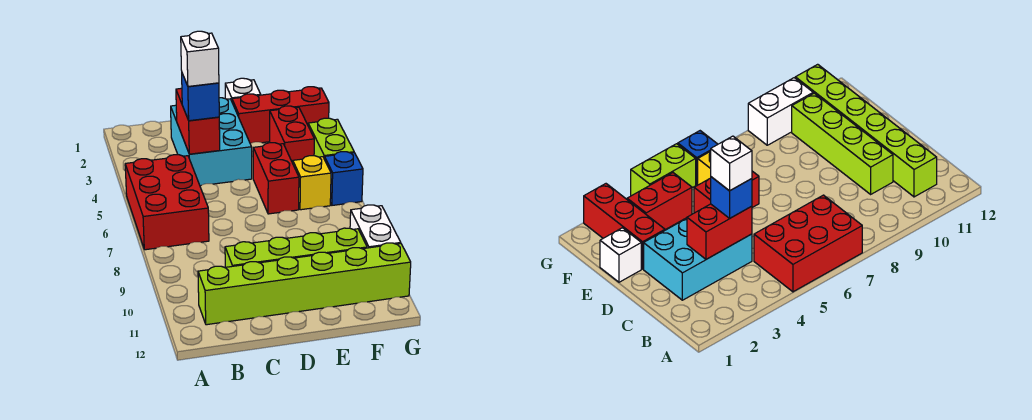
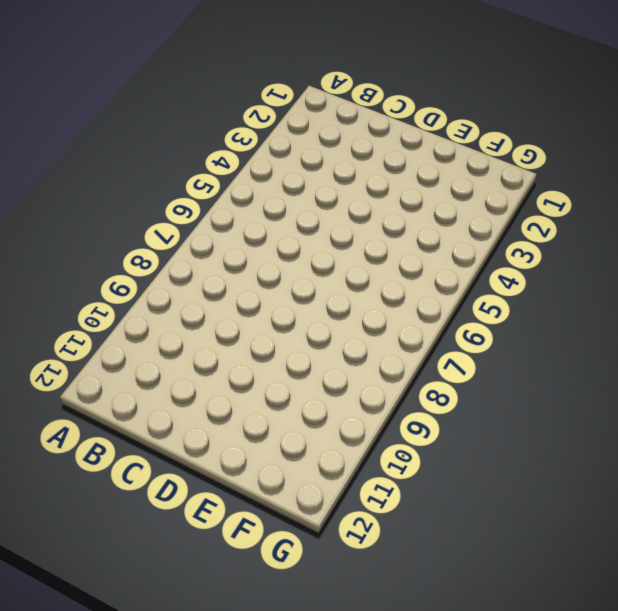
none -> red brick A5:B7 level 1
none -> lime brick B11:G11 level 1
none -> cyan brick C2:D4 level 1

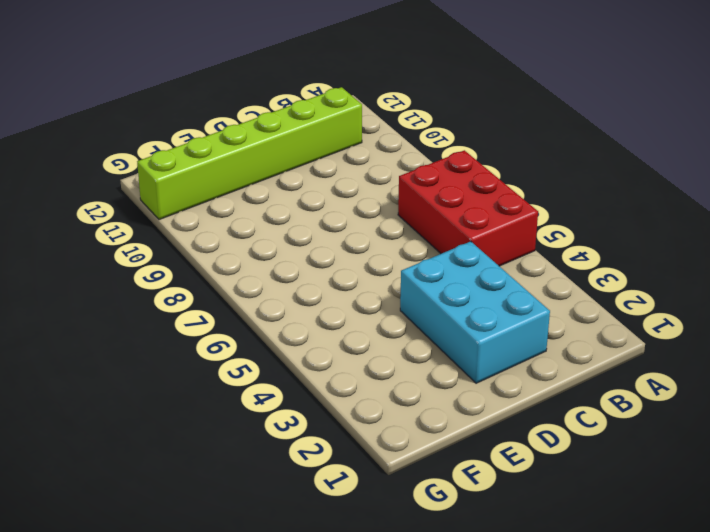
none -> lime brick C10:F10 level 1
none -> white brick E1 level 1
none -> red brick E2:G2 level 1

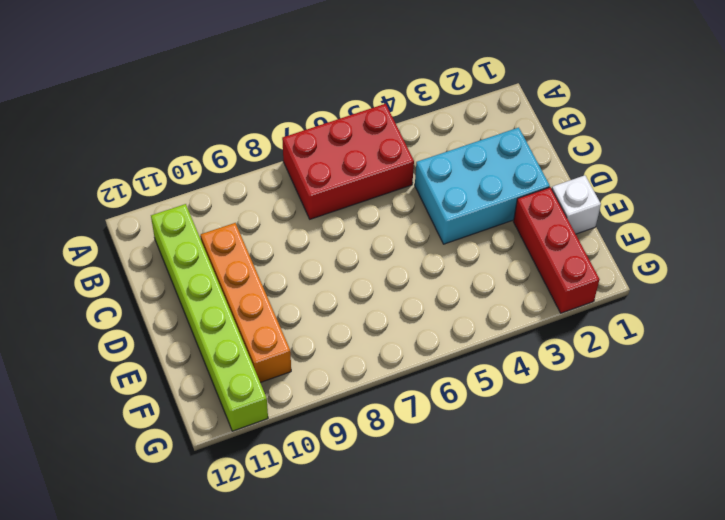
orange brick C10:F10 level 1 -> lime brick C10:F10 level 1
none -> red brick E5:E6 level 1
none -> red brick F3:F4 level 1
none -> yellow brick F6 level 1

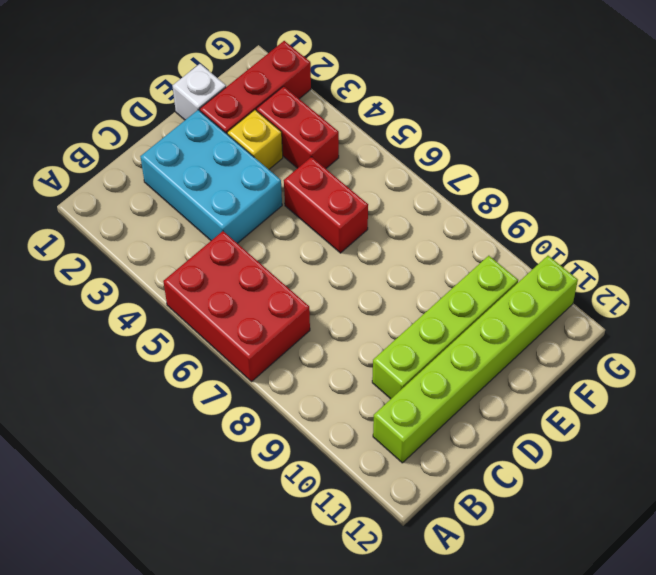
yellow brick E3 level 1 -> yellow brick F6 level 1
none -> lime brick G4:G5 level 1
none -> blue brick G6 level 1
none -> white brick G9:G10 level 1

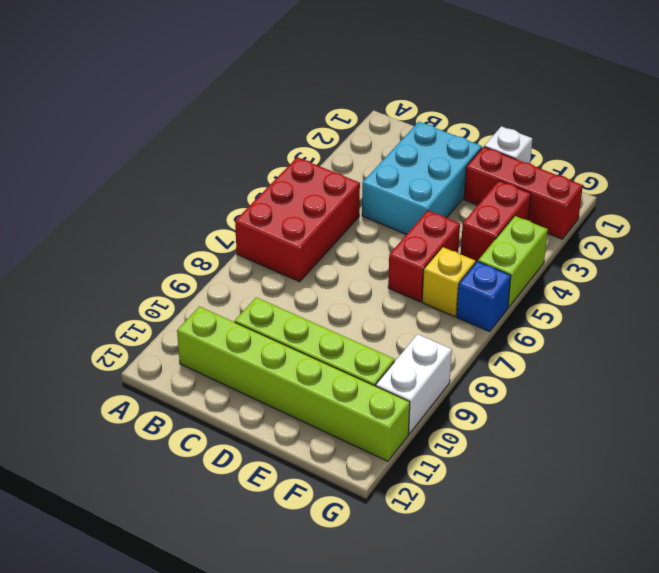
none -> red brick C3:C4 level 2
none -> blue brick C4 level 3
none -> white brick C4 level 4

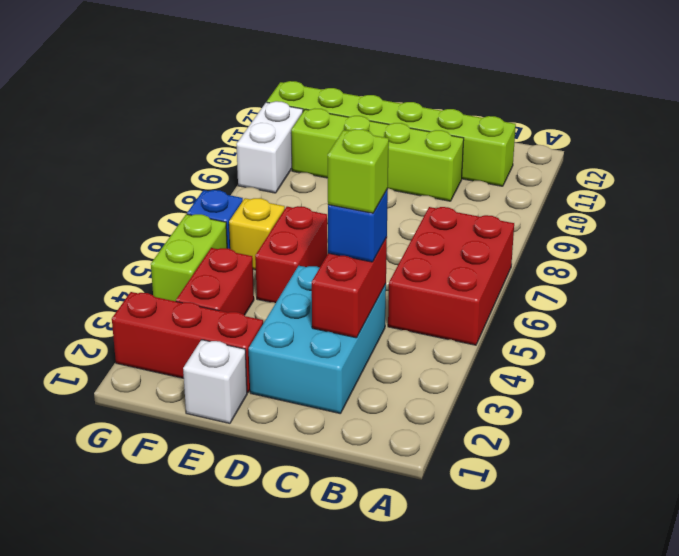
lime brick C4 level 4 -> white brick C4 level 4

